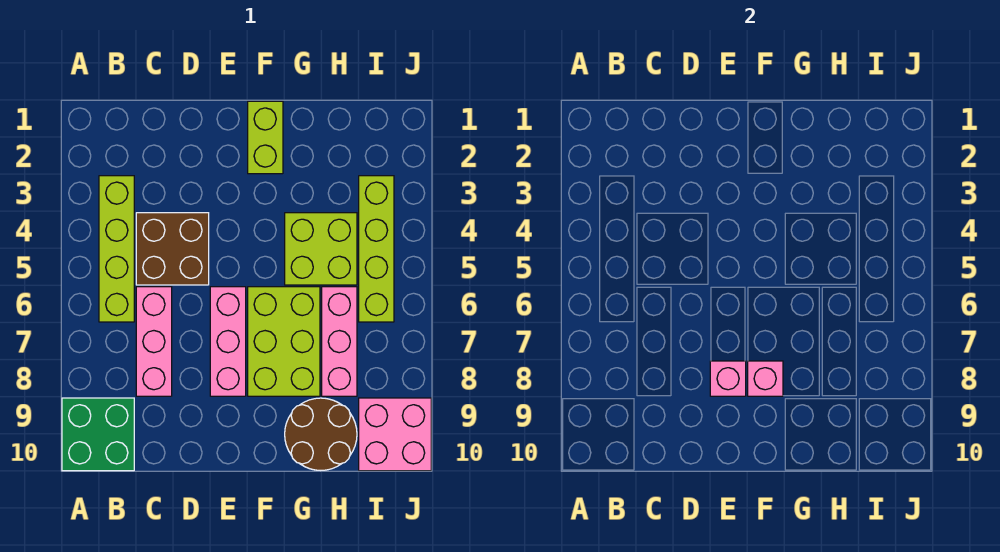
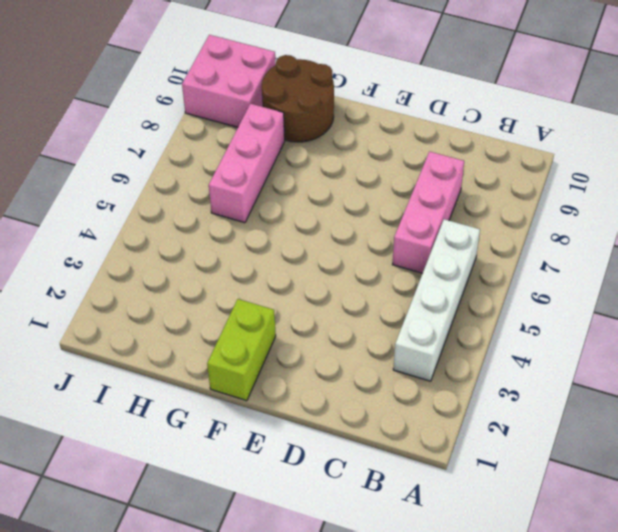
white brick B3:B6 level 1 -> lime brick B3:B6 level 1
none -> green brick A9:B10 level 1
none -> brown brick C4:D5 level 1
none -> pink brick E6:E8 level 1

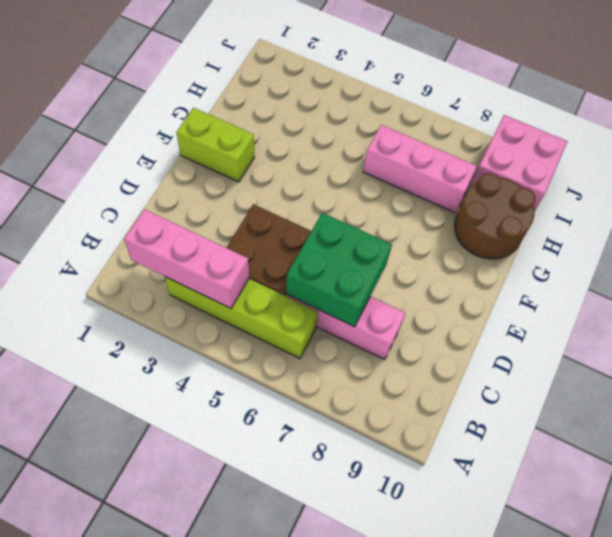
pink brick B2:B4 level 2 -> pink brick E6:E8 level 1
green brick C6:D7 level 2 -> green brick A9:B10 level 1
none -> lime brick F6:G8 level 1
none -> lime brick G4:H5 level 1
none -> lime brick I3:I6 level 1

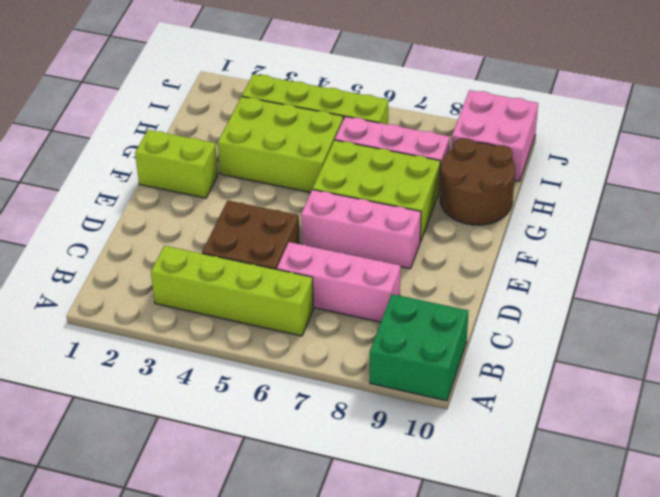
lime brick G3:H5 level 1 -> lime brick G4:H5 level 1
none -> pink brick E8 level 2
none -> pink brick F8 level 2

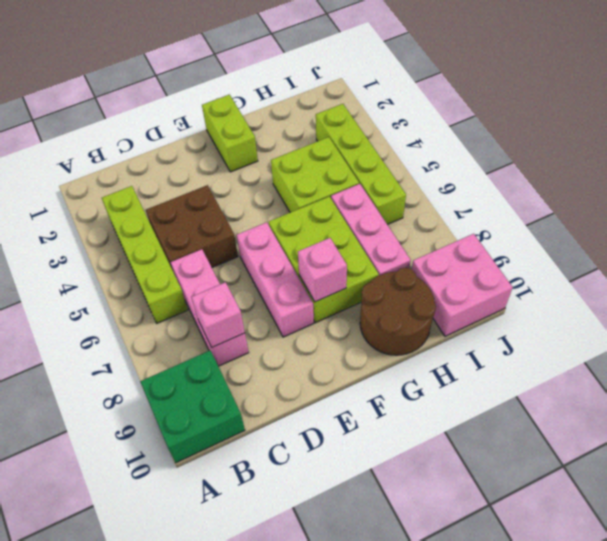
pink brick C8 level 2 -> pink brick E8 level 2

